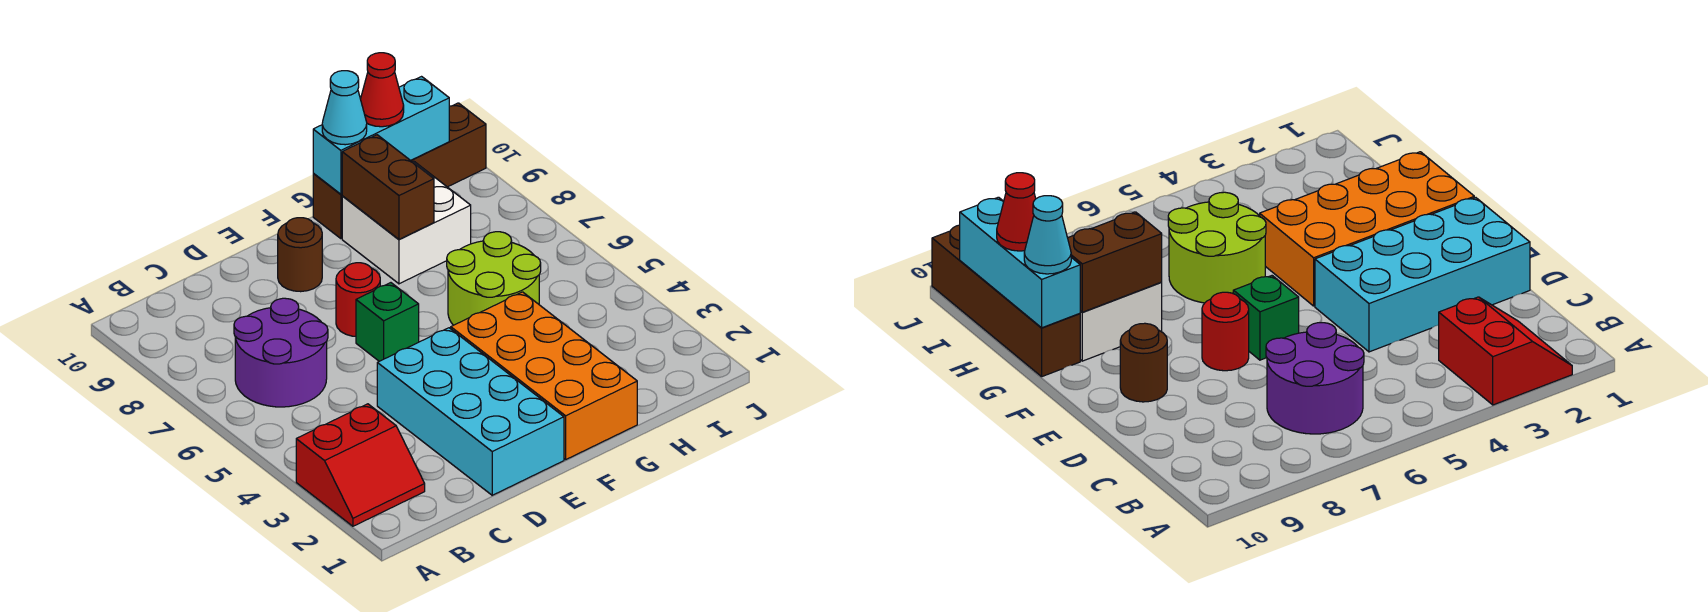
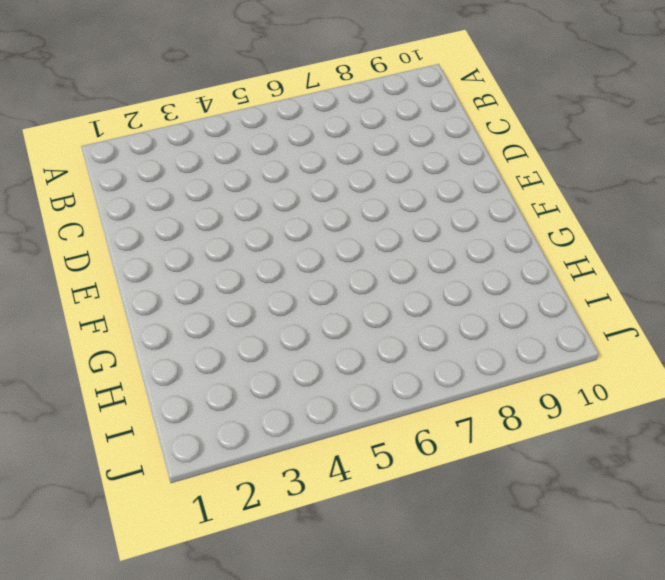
none -> red slope A2:B3 level 1 top 3
none -> purple round brick B6:C7 level 1
none -> cyan brick D1:E4 level 1

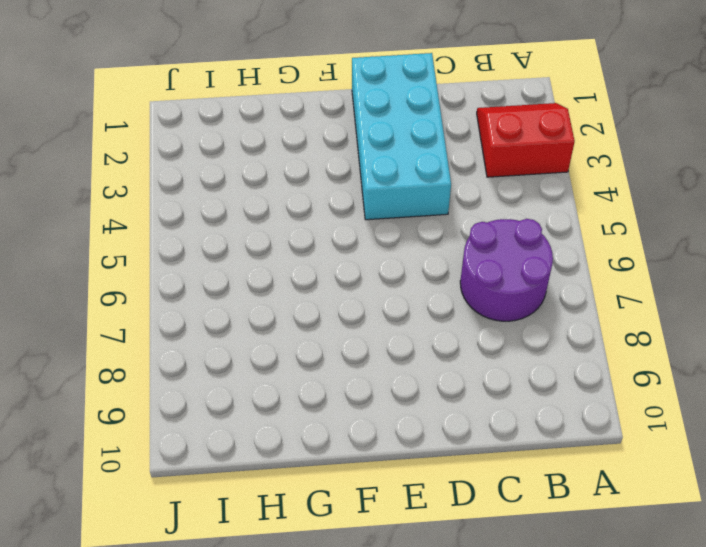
none -> green brick E6 level 1
none -> red round brick E7 level 1
none -> brown round brick E9 level 1

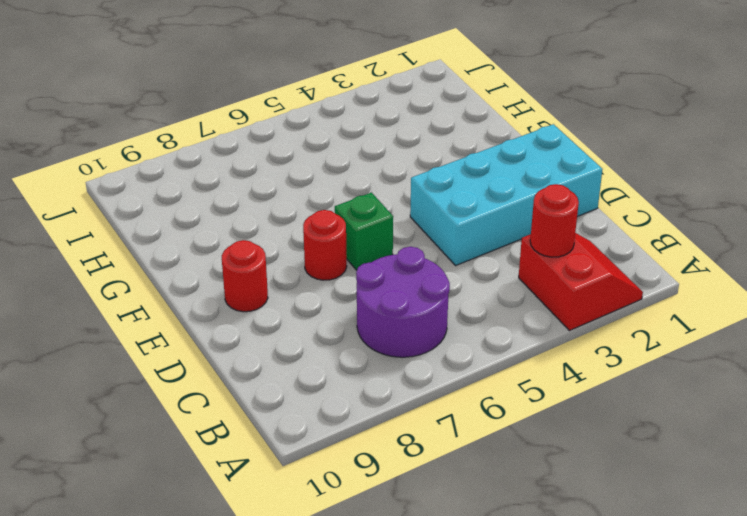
red round brick B3 level 2 -> none
red round brick E9 level 1 -> brown round brick E9 level 1
none -> orange brick F1:G4 level 1
none -> lime round brick G5:H6 level 1
none -> white brick G8:H9 level 1

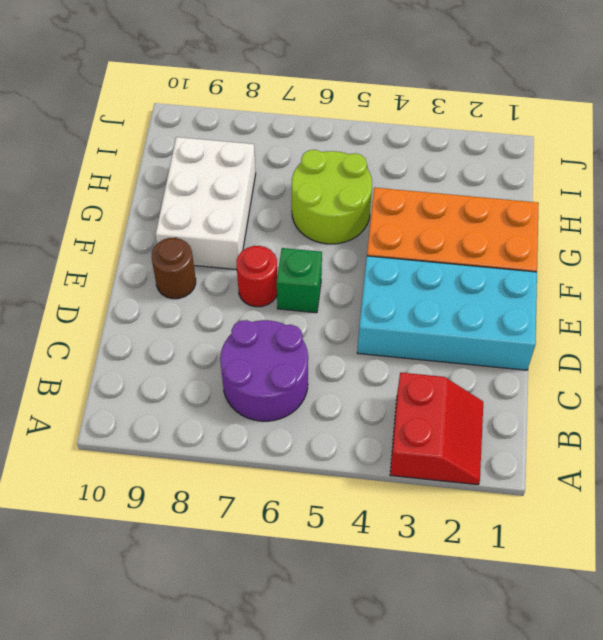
white brick F8:H9 level 1 -> white brick G8:H9 level 1
none -> brown brick G10:J10 level 1
none -> brown brick G8:G9 level 2
none -> cyan brick G10:I10 level 2

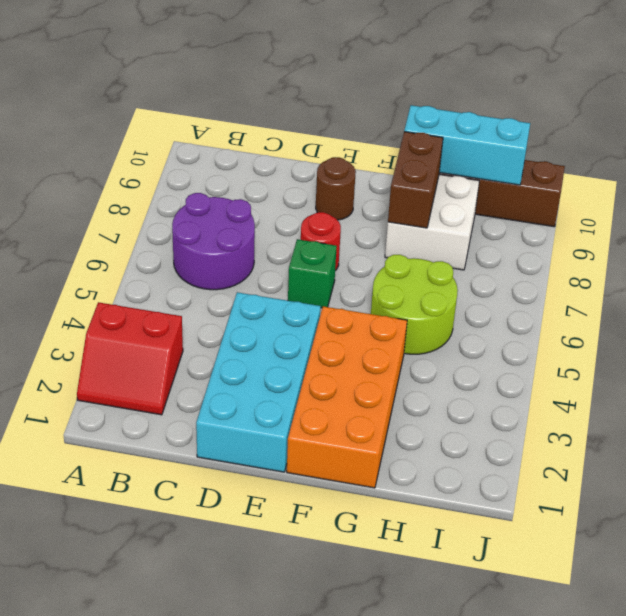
none -> cyan cone G10 level 3
none -> red cone H10 level 3

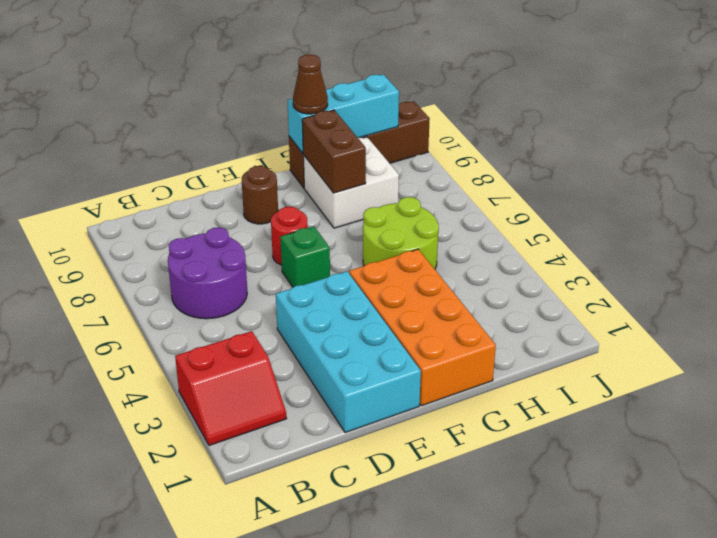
brown cone G10 level 3 -> cyan cone G10 level 3
none -> red cone H10 level 3

